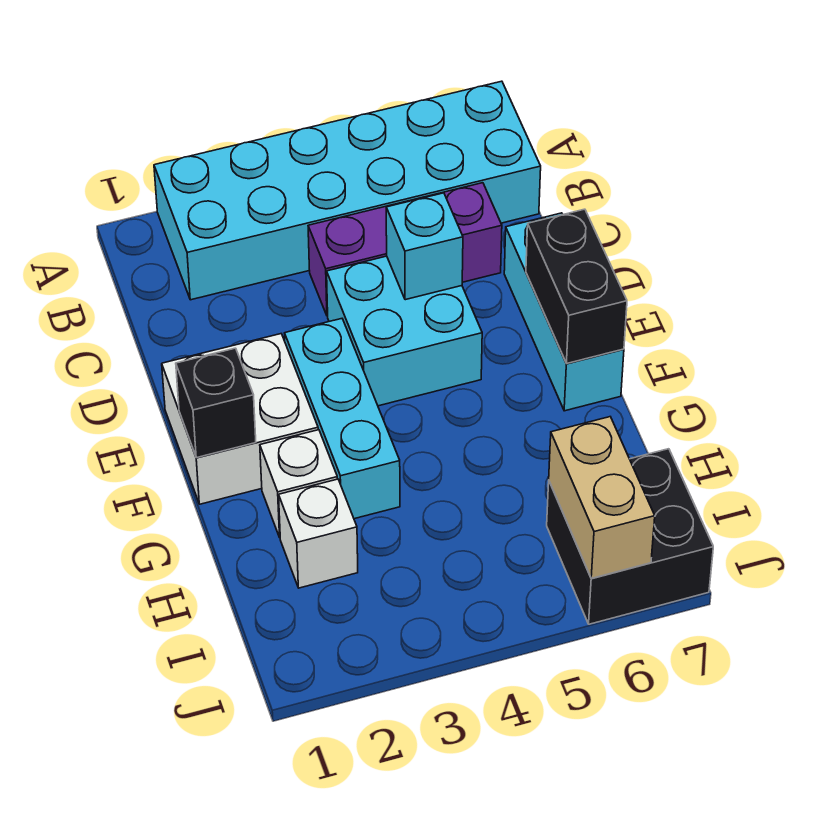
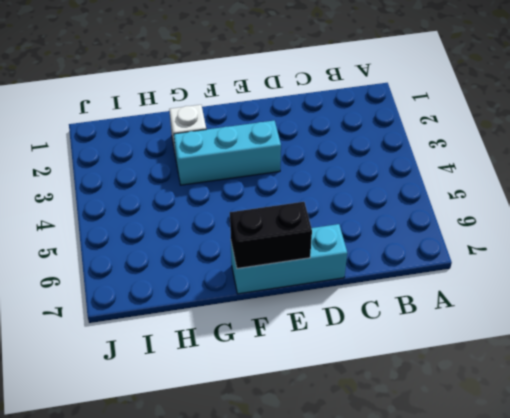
none -> cyan brick A2:B7 level 1
none -> purple brick C4:C6 level 1
none -> cyan brick D4:E5 level 1

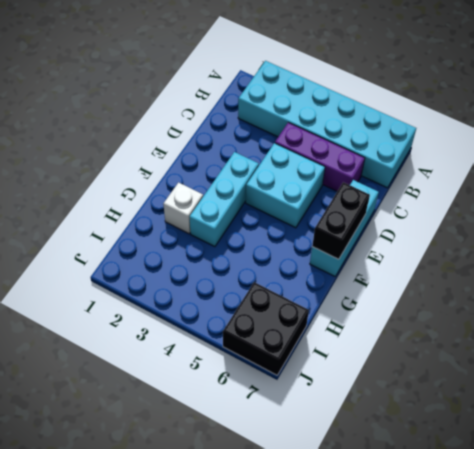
none -> white brick E1:F2 level 1
none -> white brick H2 level 1
none -> cyan brick D5 level 2

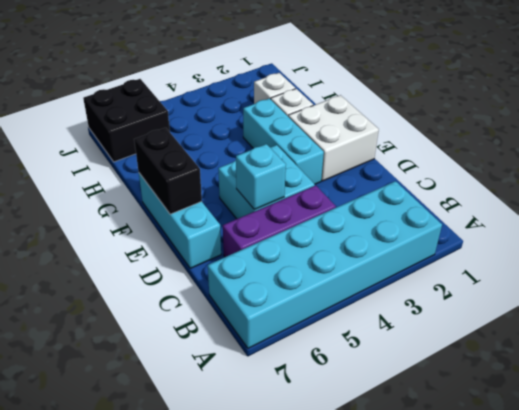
none -> black brick F1 level 2
none -> tan brick I6:J6 level 2

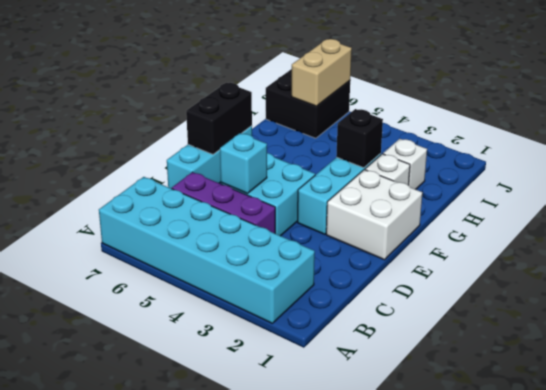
black brick G3 level 2 -> black brick F1 level 2

